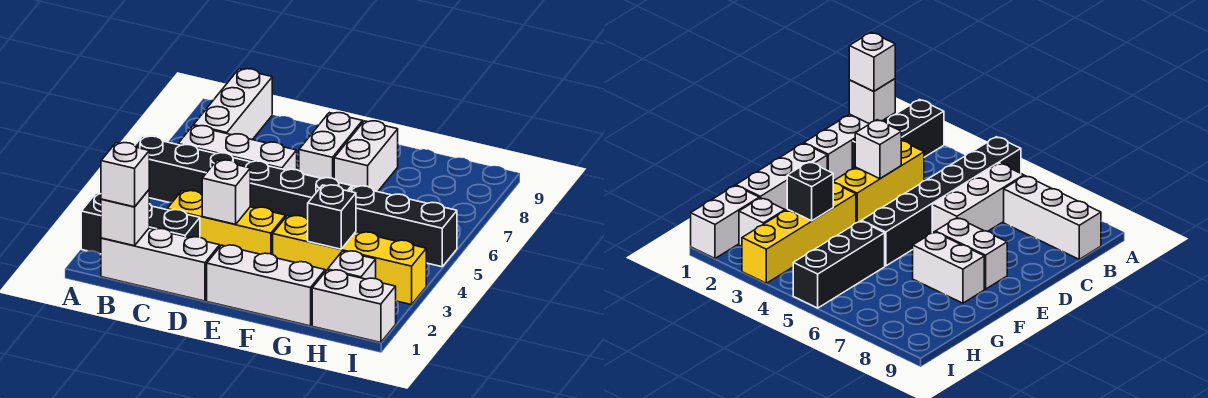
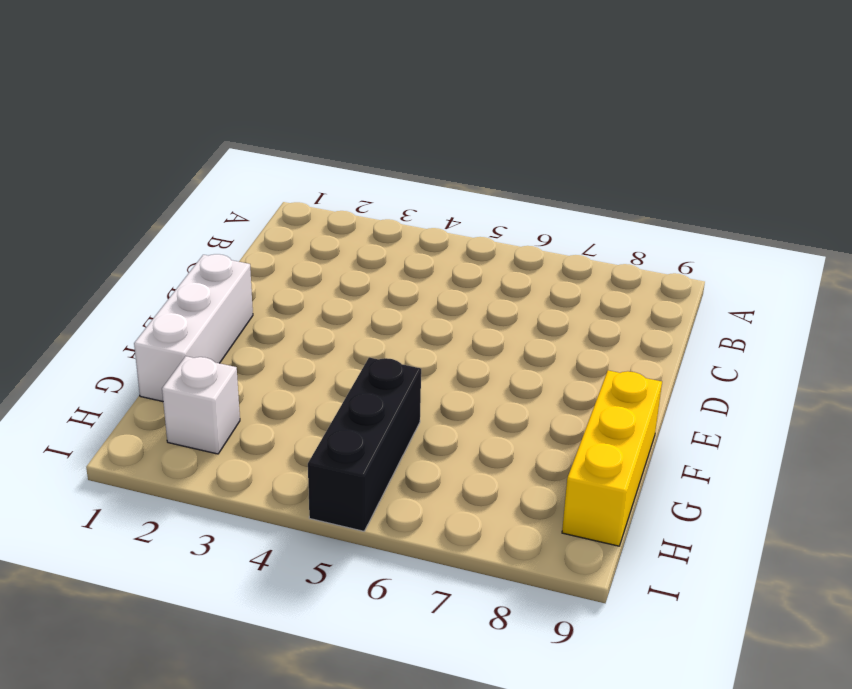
yellow brick F9:H9 level 1 -> yellow brick C3:E3 level 1
none -> black brick A2:C2 level 1
none -> black brick A5:F5 level 1
none -> white brick B1:D1 level 1

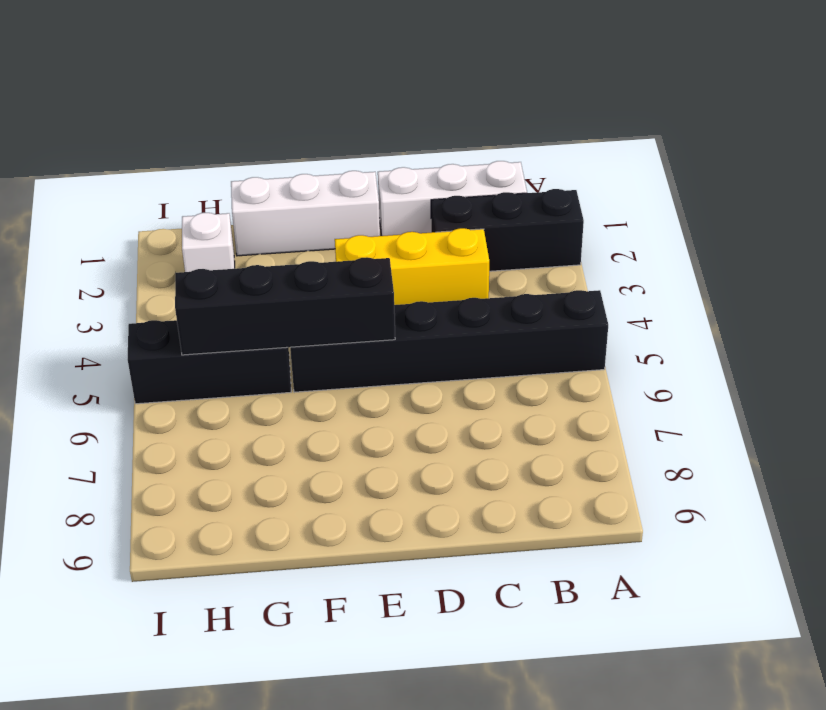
black brick E5:H5 level 2 -> none
none -> white brick B6:D6 level 1
none -> white brick B7:B9 level 1
none -> white brick E7:E8 level 1

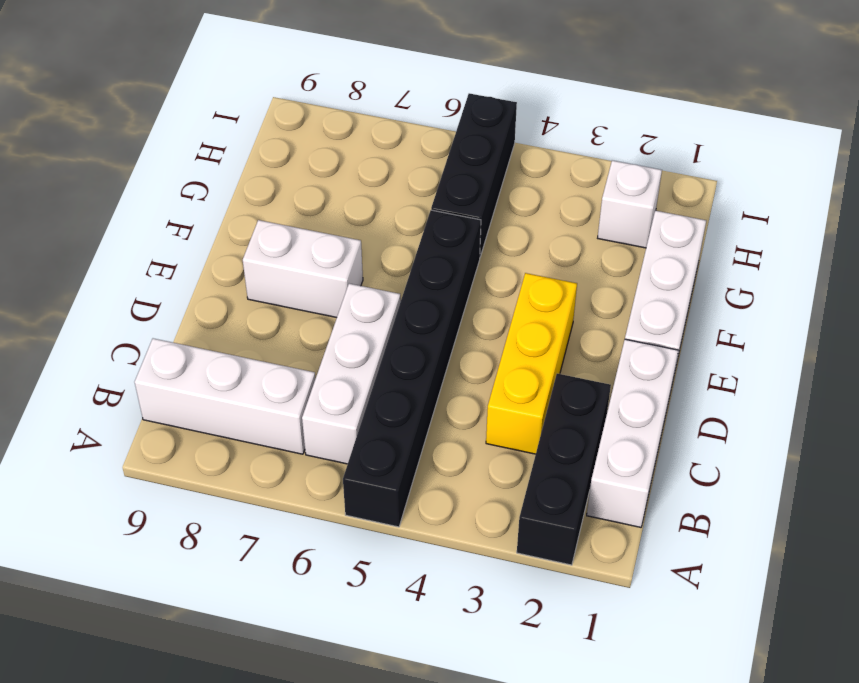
none -> yellow brick F3:I3 level 1
none -> white brick F7:F8 level 1
none -> white brick H1:I1 level 1

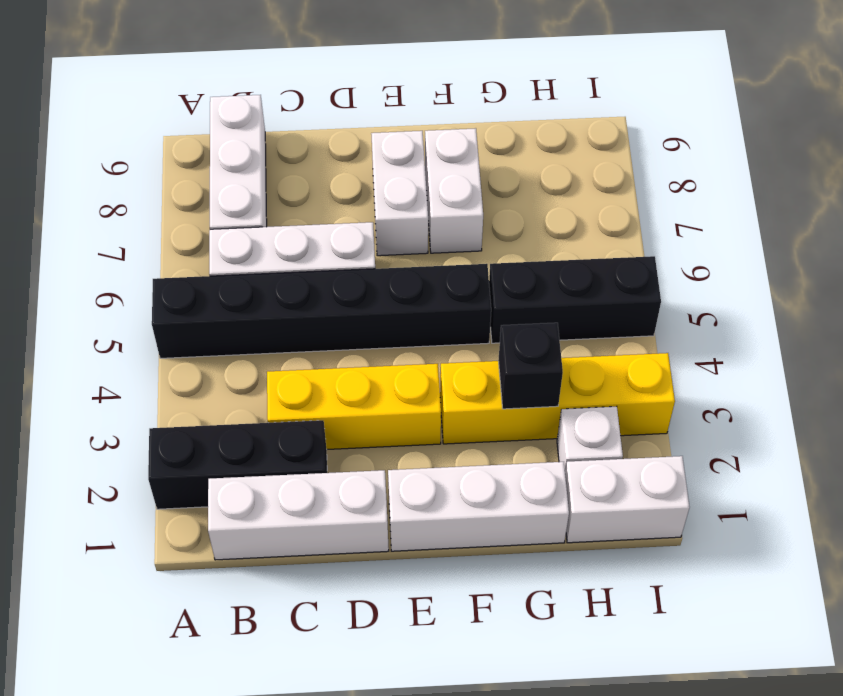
none -> white brick B1 level 2
none -> white brick D3 level 2
none -> white brick B1 level 3

